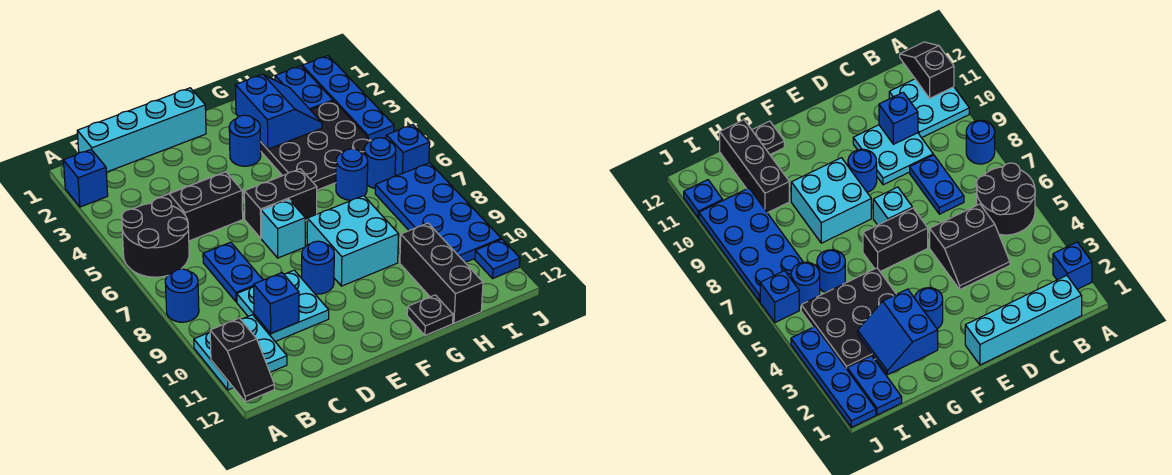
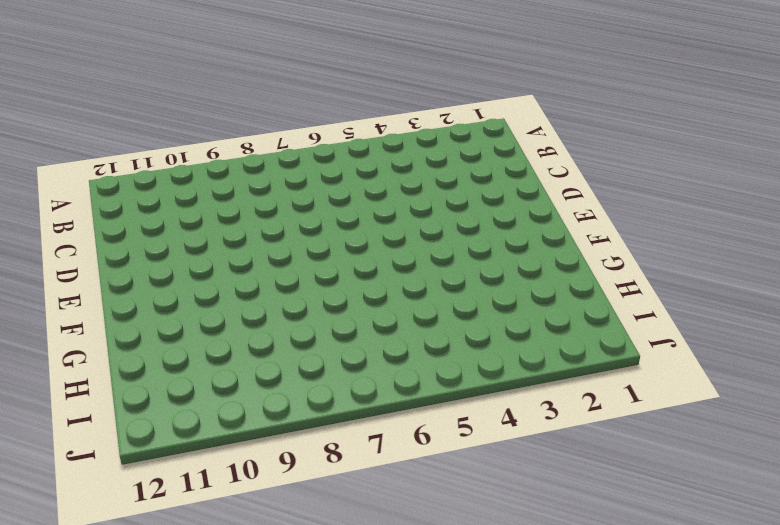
none -> blue brick A2 level 1
none -> black round brick A5:B6 level 1
none -> blue round brick A8 level 1

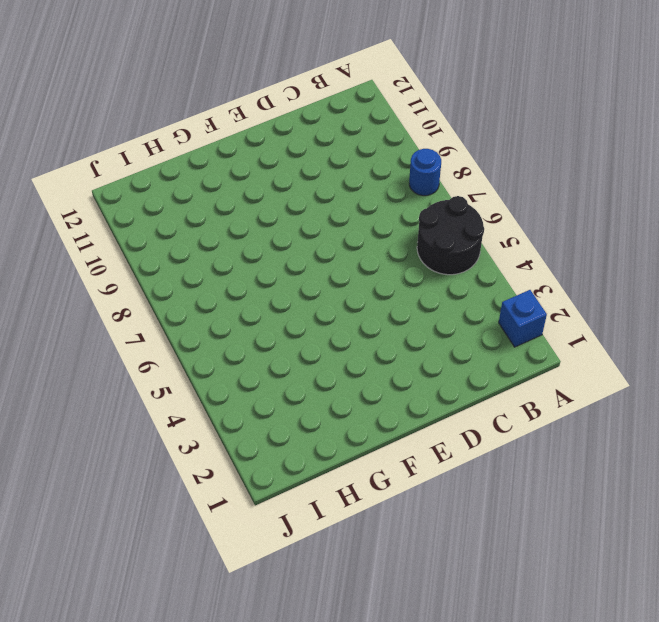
none -> cyan plate A10:B11 level 1
none -> cyan brick B1:E1 level 1
none -> black slope C4:D5 level 1 top 5

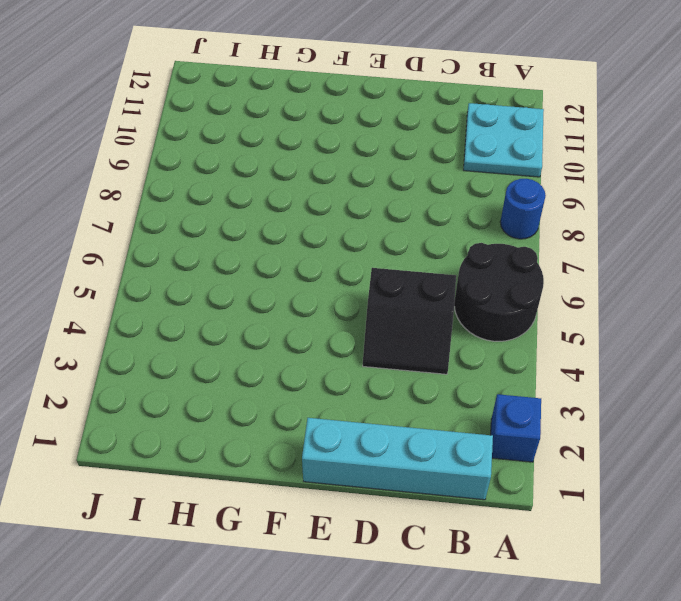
none -> blue plate C7:C8 level 1
none -> cyan plate C9:D10 level 1
none -> black brick E6:F6 level 1

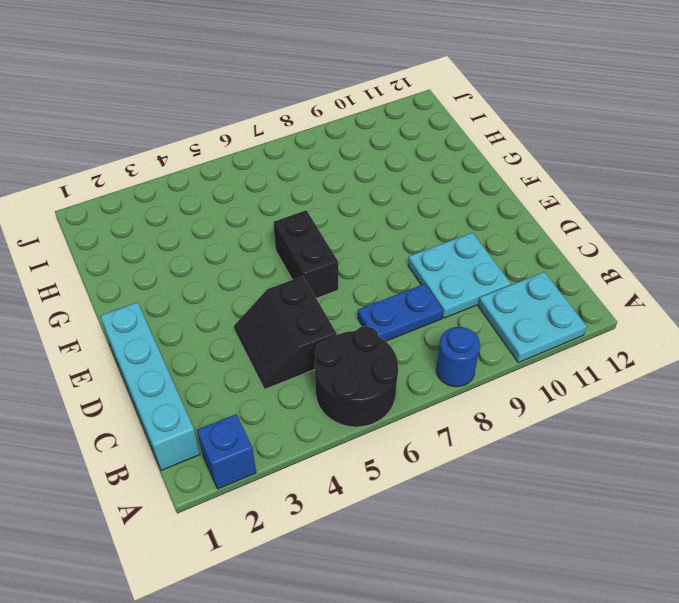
none -> cyan brick E7 level 1
none -> blue round brick E9 level 1
none -> blue round brick F3 level 1

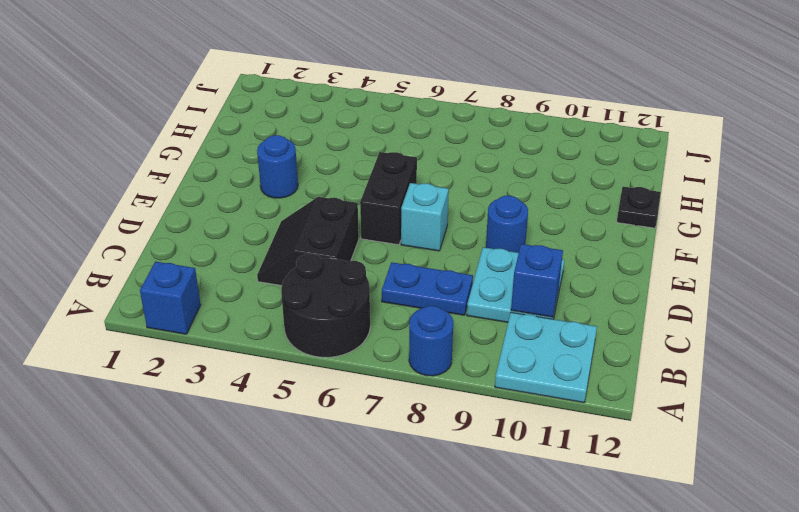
none -> cyan brick B1:E1 level 1
none -> cyan brick F8:G9 level 1
none -> black plate G3:I5 level 1

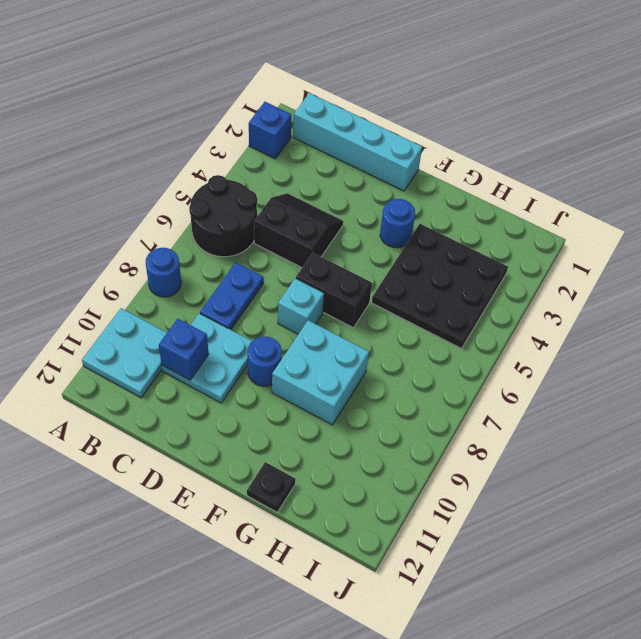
none -> blue round brick H6 level 1
none -> black brick H10:H12 level 1
none -> blue plate I1:I2 level 1

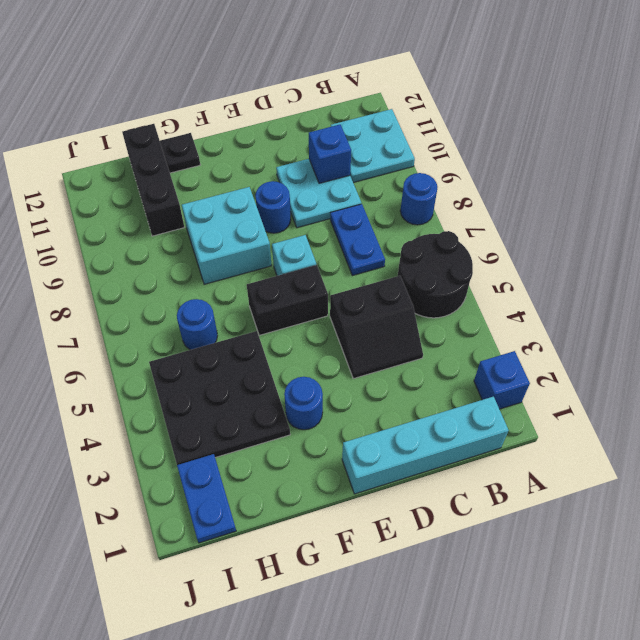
none -> blue round brick I6 level 1
none -> blue plate I7:J10 level 1
none -> blue plate J1:J4 level 1

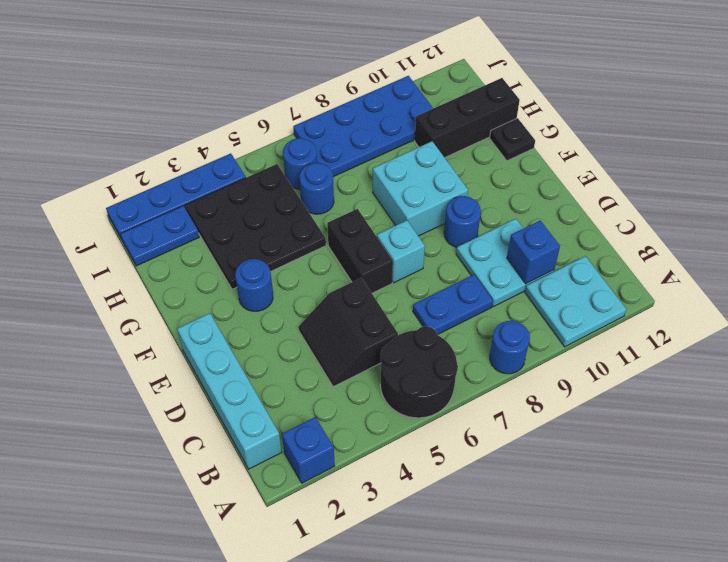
none -> blue brick J6 level 1
none -> blue plate J11 level 1
none -> black slope A11:A12 level 2 top 11

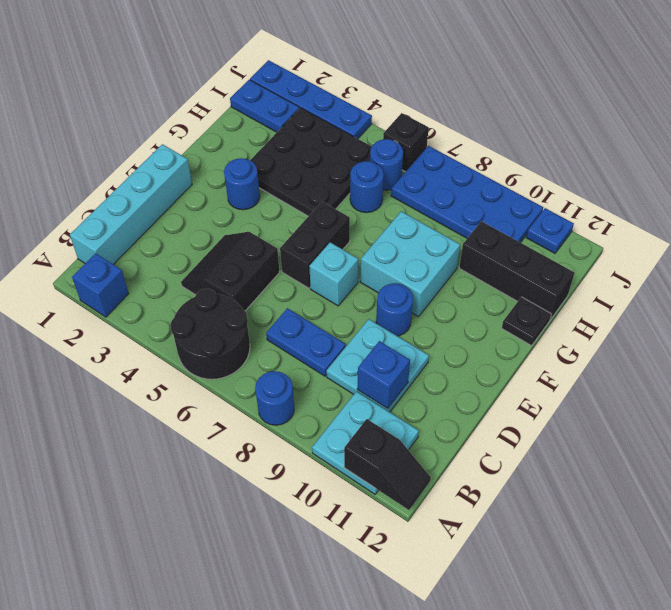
black brick J6 level 1 -> blue brick J6 level 1
none -> blue slope G2:H3 level 2 top G

